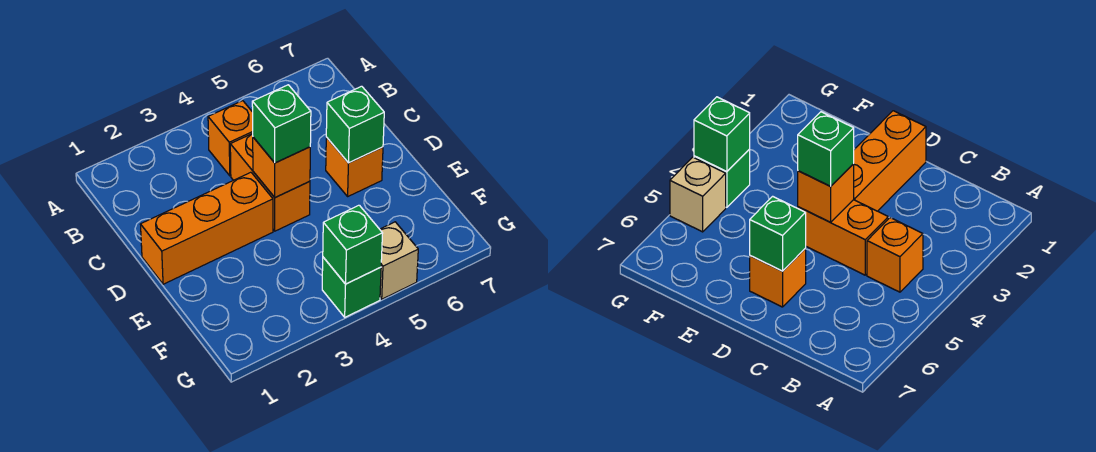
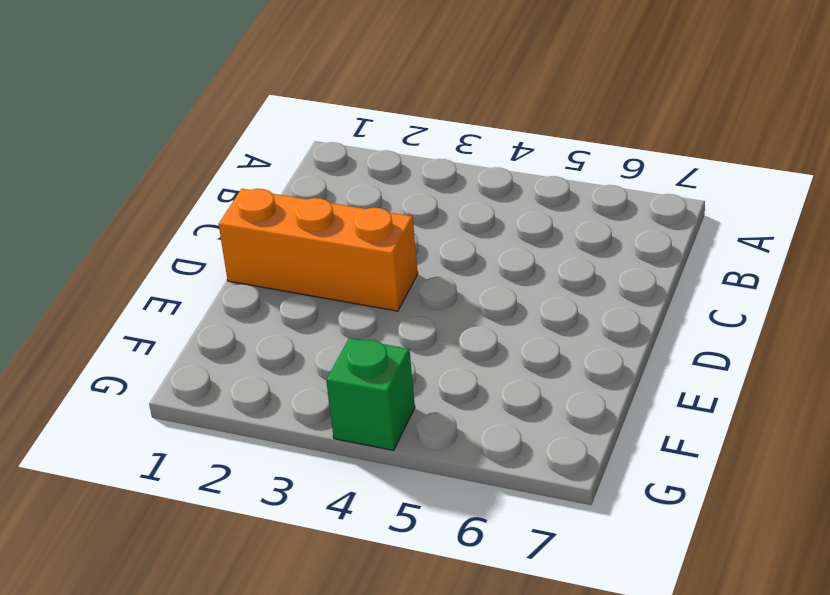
none -> orange brick B4 level 1
none -> orange brick C4:D4 level 1

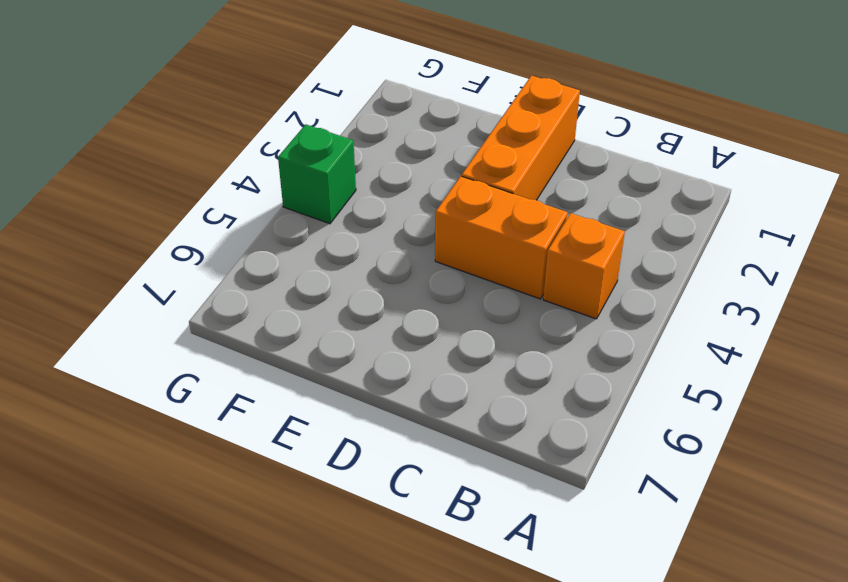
none -> orange brick D6 level 1
none -> tan brick G5 level 1

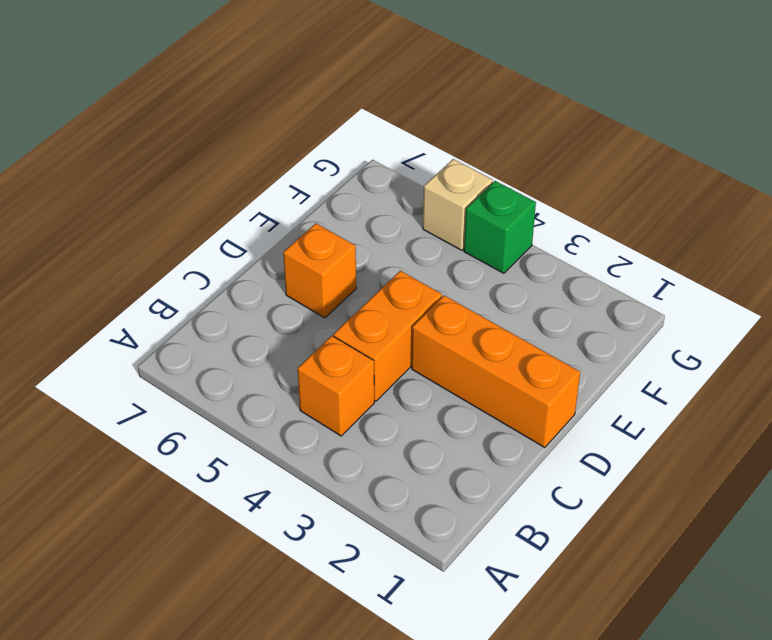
none -> orange brick D4 level 2
none -> green brick D6 level 2

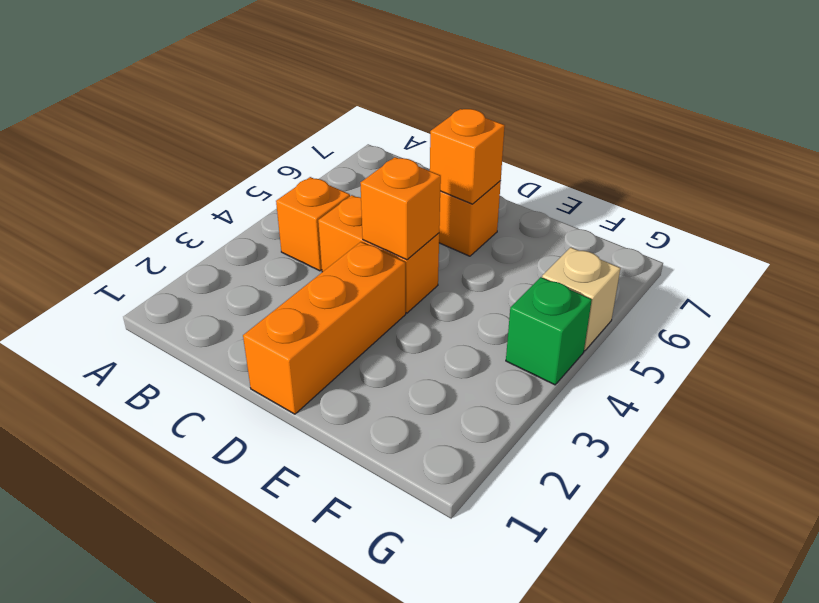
orange brick D6 level 2 -> green brick D6 level 2
none -> green brick G4 level 2
none -> green brick D4 level 3

